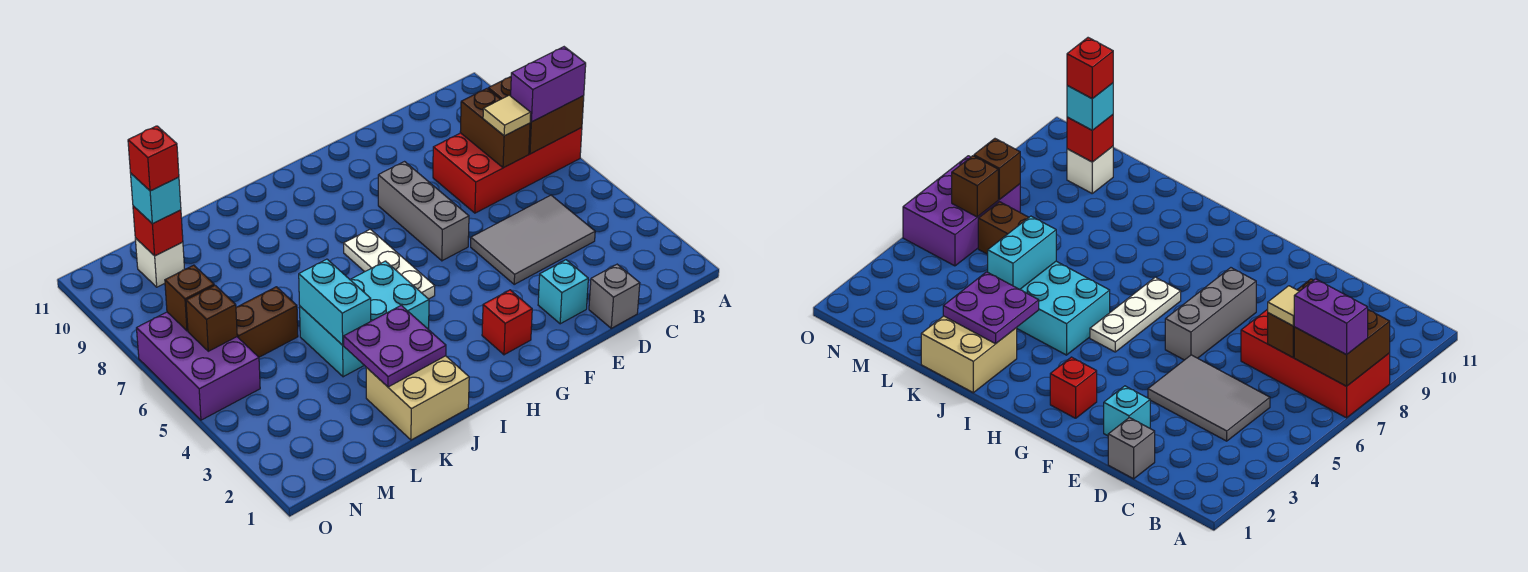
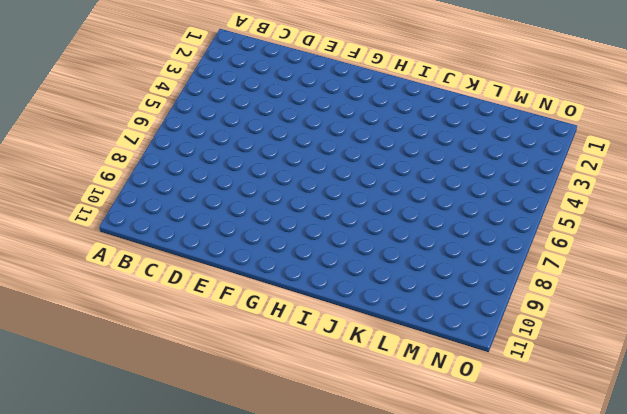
none -> red brick A7:D8 level 1
none -> grey tile C4:E5 level 1
none -> grey brick D1 level 1

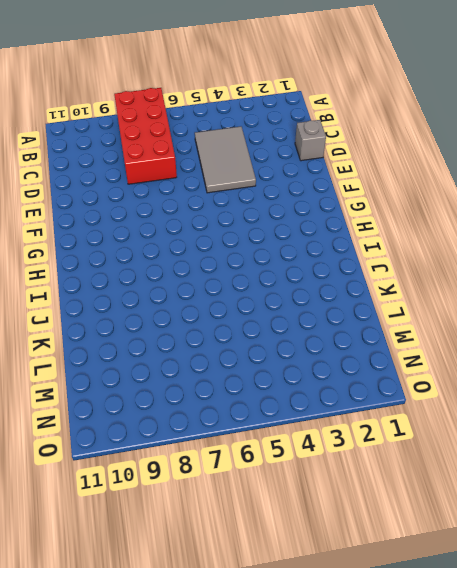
none -> cyan brick E2 level 1
none -> grey brick F6:F8 level 1
none -> red brick G2 level 1

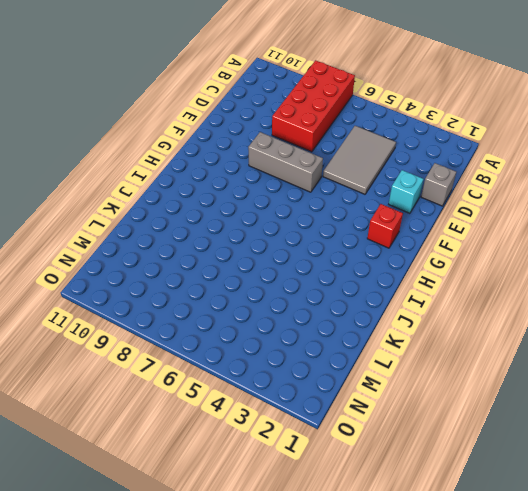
none -> white plate H5:H7 level 1
none -> cyan brick I4:K5 level 1
none -> tan brick J1:K2 level 1

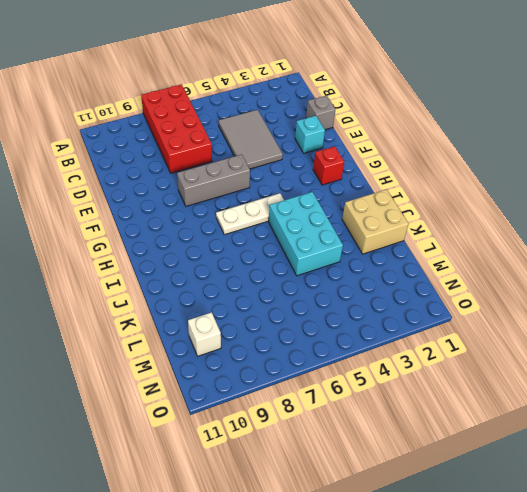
none -> brown brick L6:M6 level 1
none -> purple brick N5:O7 level 1
none -> brown brick A7:B8 level 2

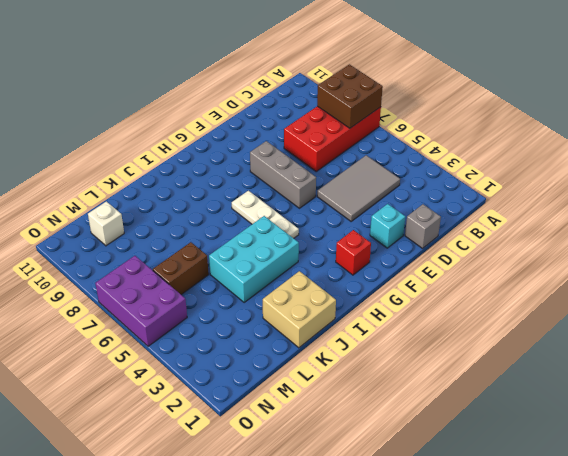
none -> brown brick C7:C8 level 2
none -> purple plate J2:K3 level 2
none -> cyan brick K4:K5 level 2

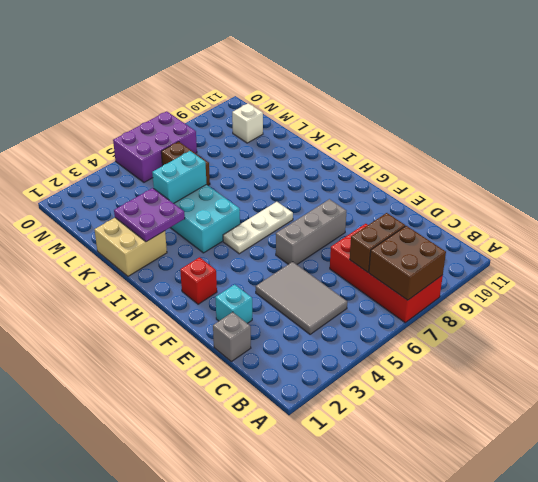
none -> red brick M10 level 2
none -> brown brick N6 level 2
none -> brown brick N7 level 2

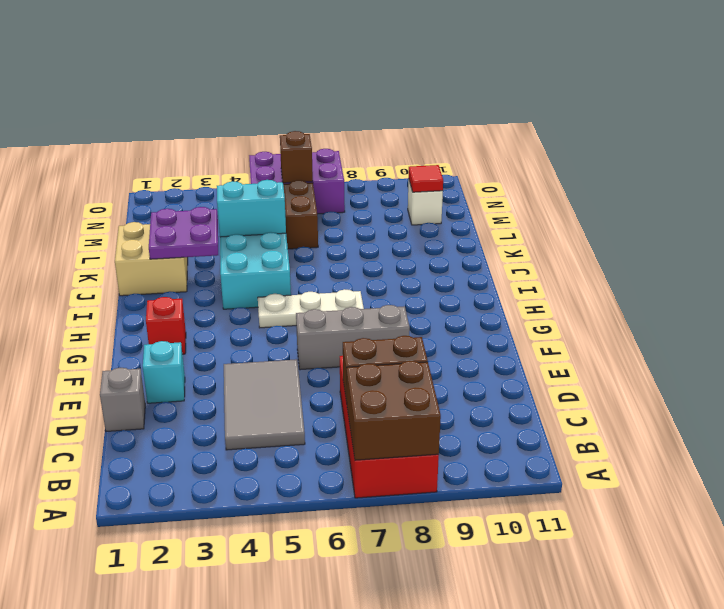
red tile M10 level 2 -> red brick M10 level 2
none -> brown brick N7 level 2
none -> purple brick A7:B7 level 3
none -> tan tile C7 level 3

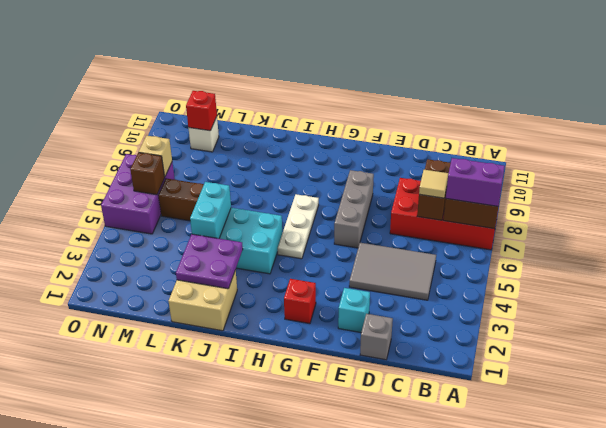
tan brick N7 level 2 -> brown brick N7 level 2
none -> cyan brick M10 level 3
none -> red brick M10 level 4

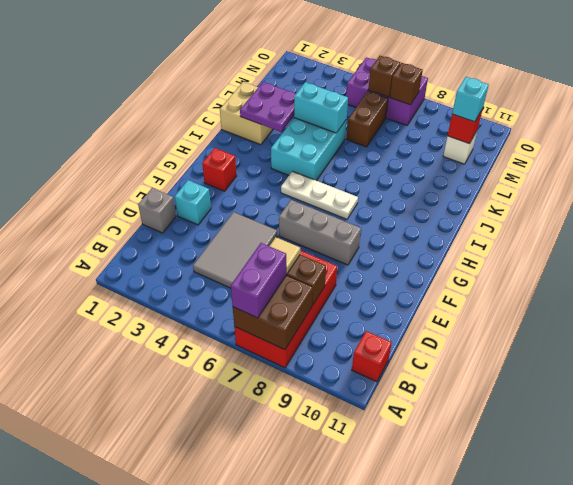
red brick B11 level 1 -> red brick M10 level 4

